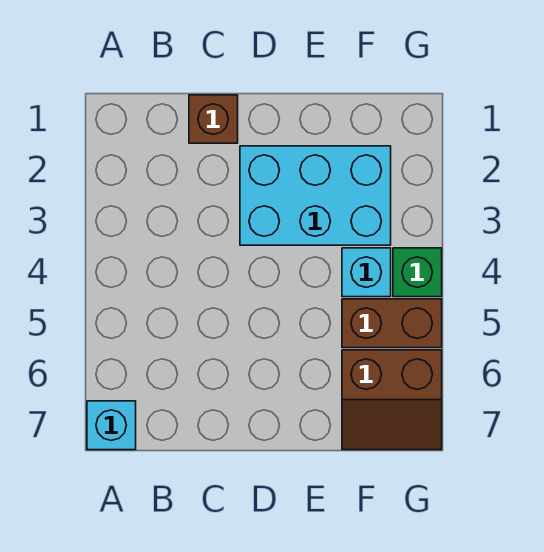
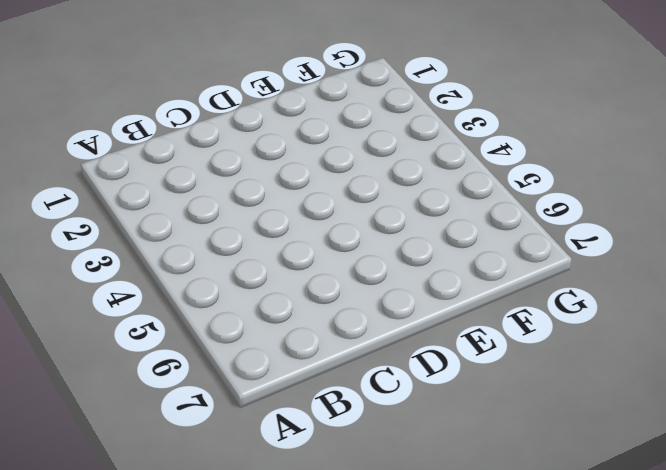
none -> cyan brick A7 level 1
none -> brown brick C1 level 1

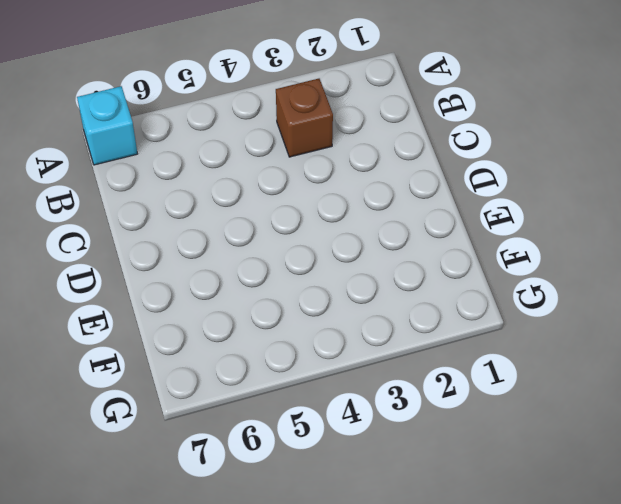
brown brick B3 level 1 -> brown brick C1 level 1
none -> cyan brick D2:F3 level 1
none -> cyan brick F4 level 1

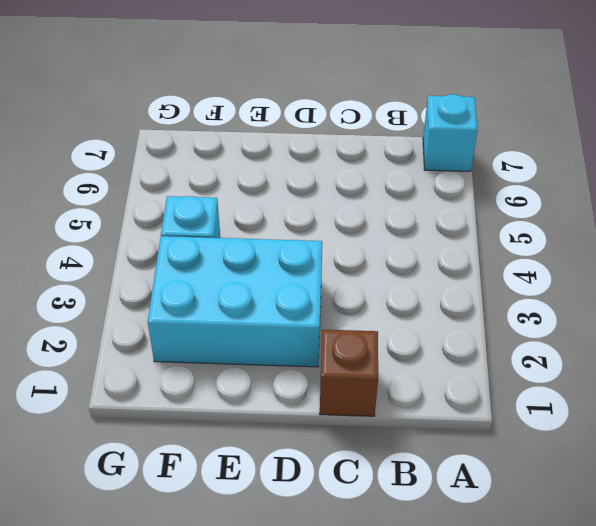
none -> brown brick F5:G5 level 1
none -> brown slope F6:G7 level 1 top 6

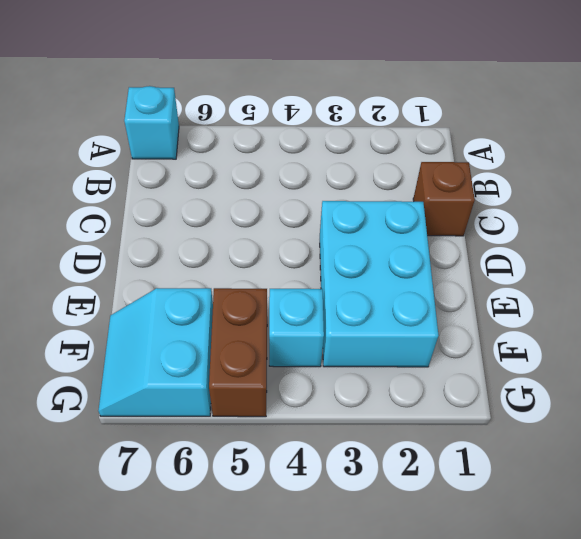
cyan slope F6:G7 level 1 top 6 -> brown slope F6:G7 level 1 top 6
none -> green brick G4 level 1

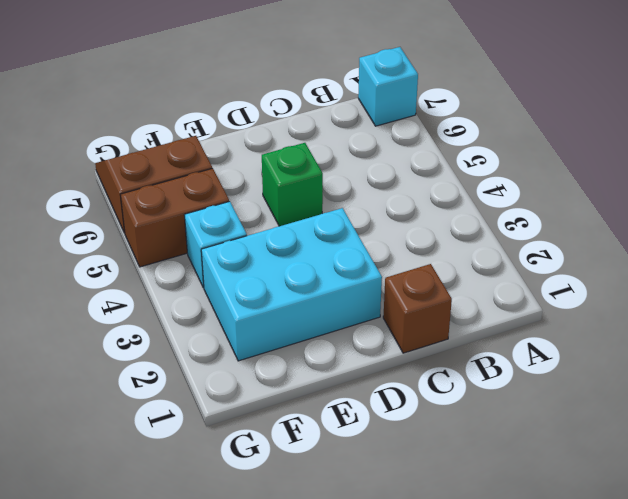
green brick D5 level 1 -> green brick G4 level 1

